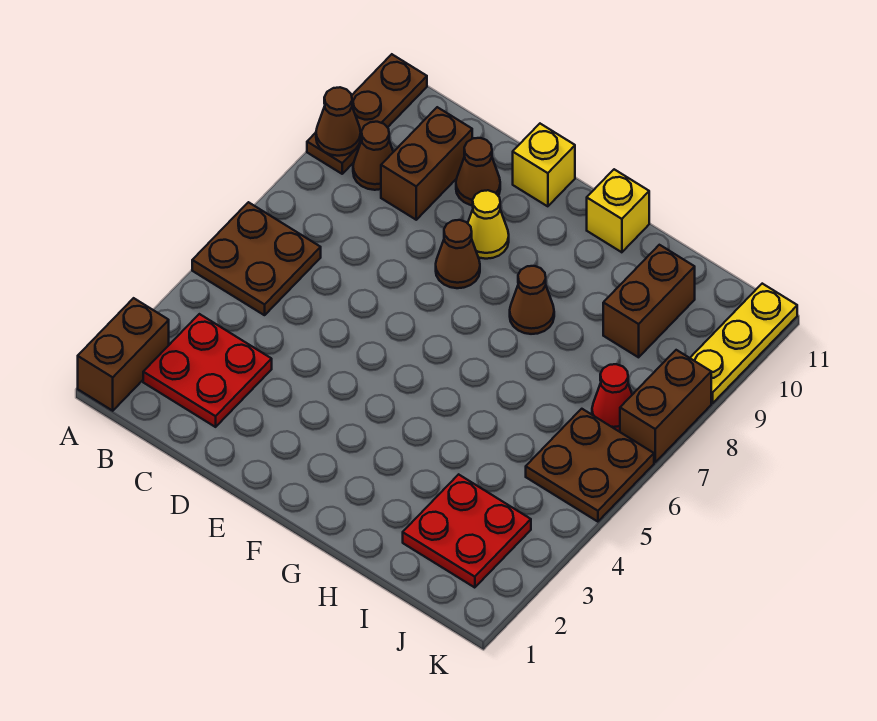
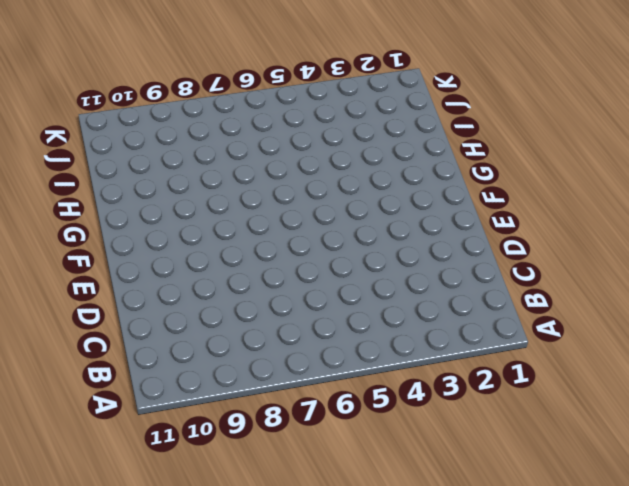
none -> brown brick A1:A2 level 1
none -> brown plate A5:B6 level 1
none -> brown plate A9:A11 level 1

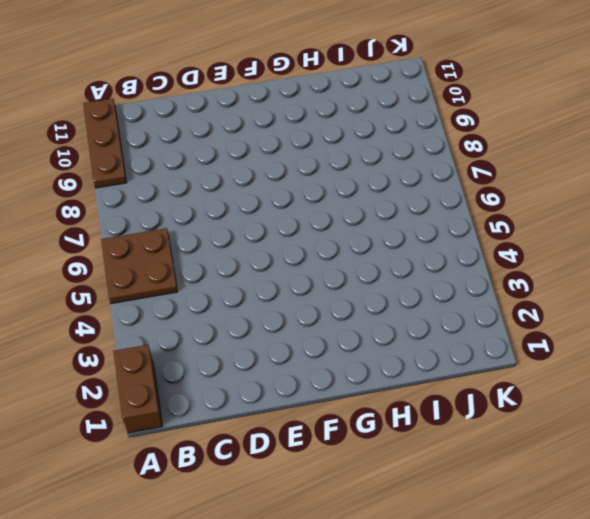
none -> red plate B2:C3 level 1
none -> brown cone B9 level 1
none -> brown brick C9:C10 level 1

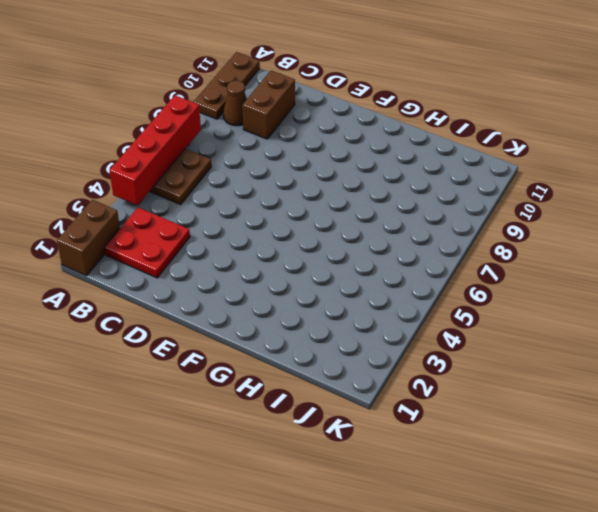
red brick A4:A7 level 2 -> none
none -> brown cone D10 level 1
none -> brown cone E8 level 1
none -> yellow cone E9 level 1

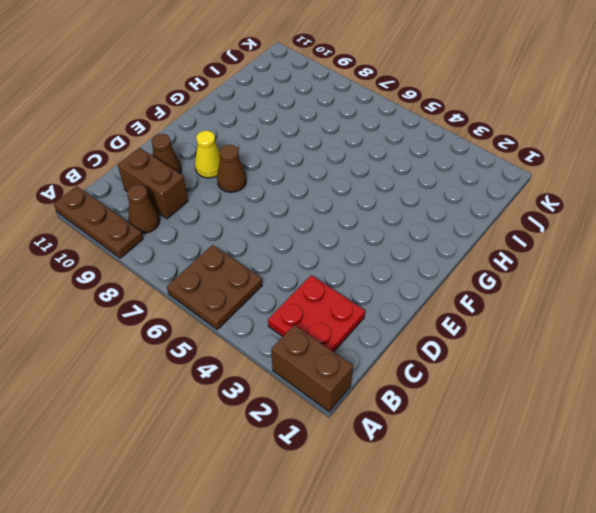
none -> yellow brick E11 level 1
none -> brown cone G8 level 1
none -> yellow brick G11 level 1

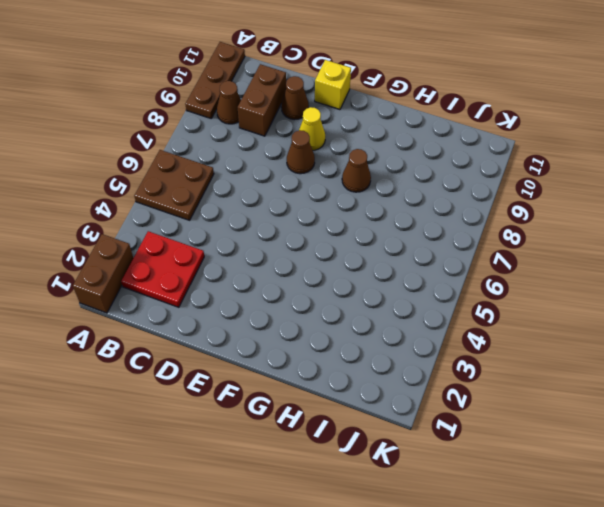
none -> yellow brick G11 level 1
none -> red plate I2:J3 level 1
none -> brown brick I9:I10 level 1

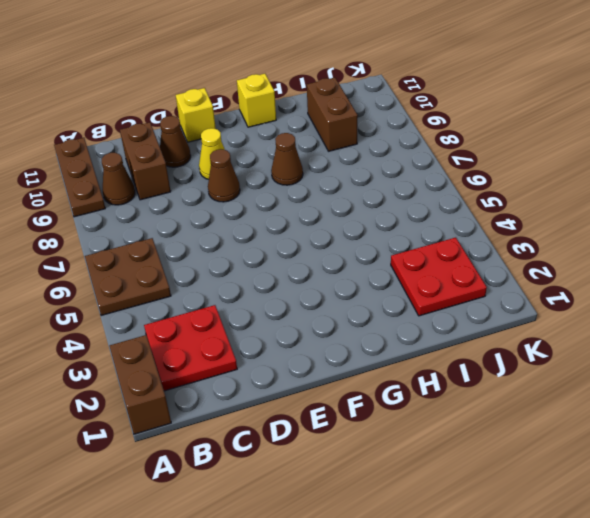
none -> brown plate J5:K6 level 1
none -> red cone J7 level 1
none -> brown brick K7:K8 level 1

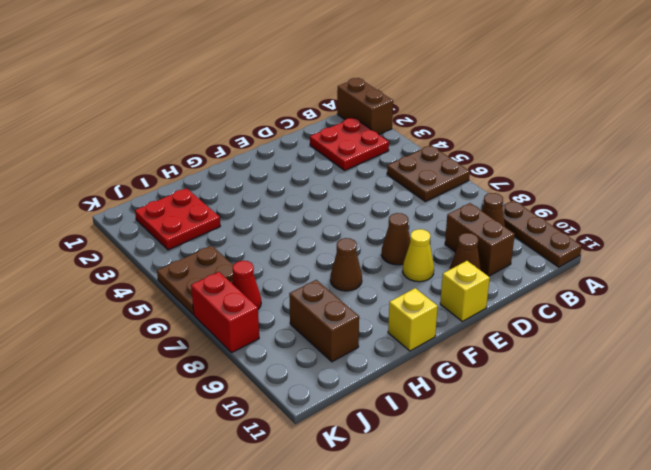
red brick K7:K8 level 1 -> brown brick K7:K8 level 1
none -> yellow plate K9:K11 level 1
none -> brown cone A9 level 2

